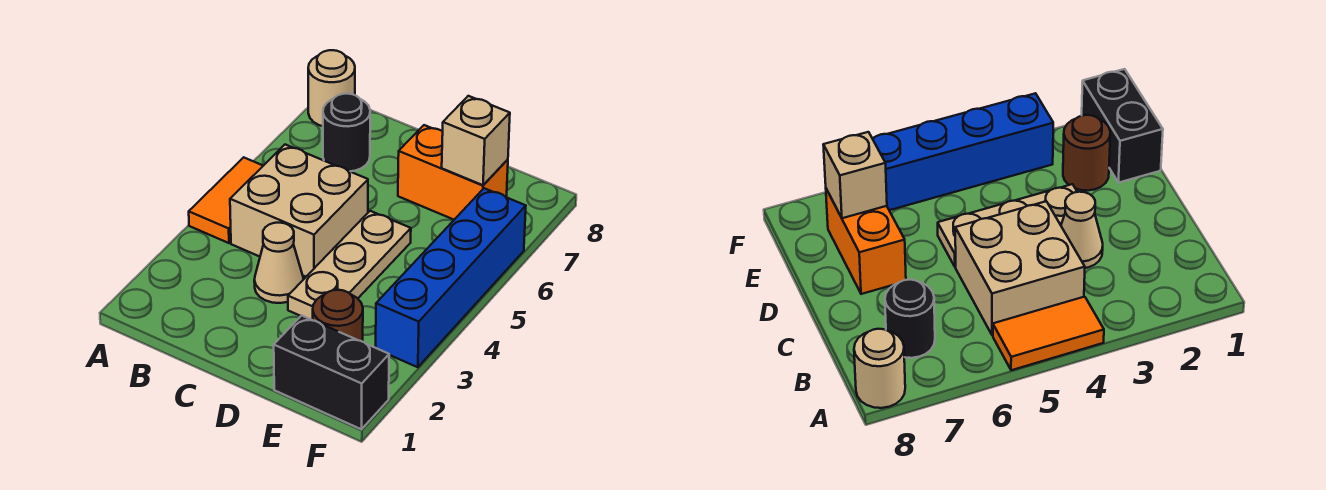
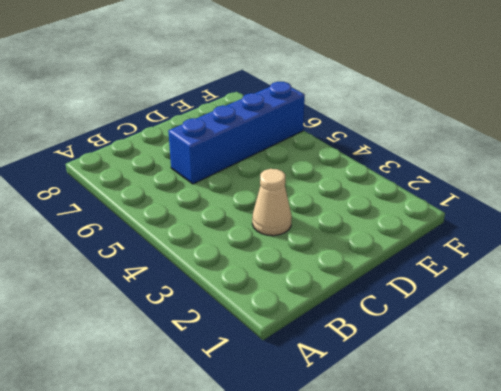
blue brick C6:F6 level 1 -> blue brick F3:F6 level 1
none -> orange tile A4:A5 level 1
none -> tan round brick A8 level 1

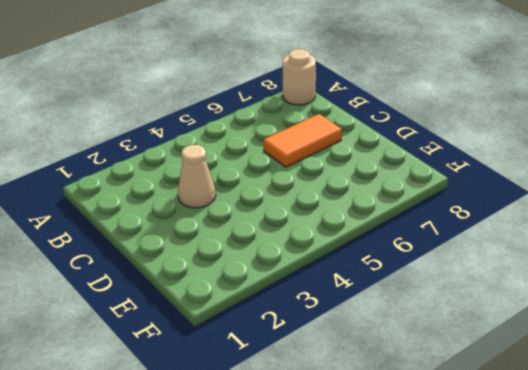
orange tile C6:C7 level 1 -> orange tile A4:A5 level 1
none -> tan brick B4:C5 level 1
none -> black round brick B7 level 1

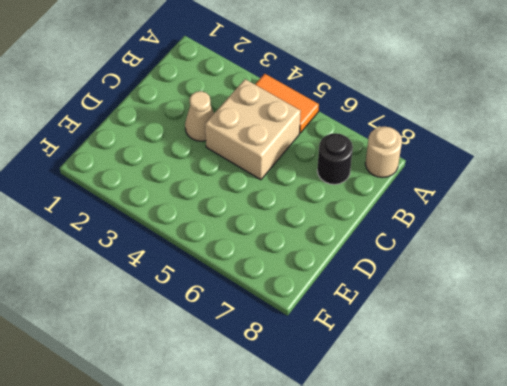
none -> tan plate D3:D5 level 1
none -> orange brick D7:E7 level 1

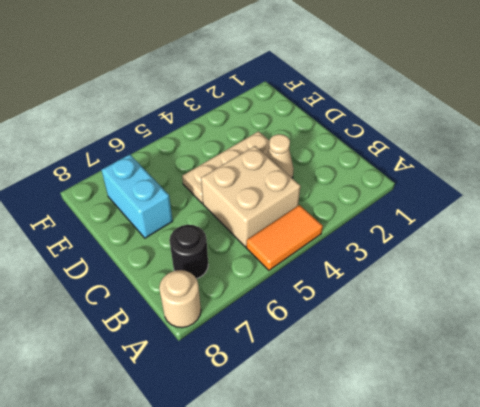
cyan brick D7:E7 level 1 -> orange brick D7:E7 level 1
none -> black brick E1:F1 level 1
none -> brown round brick E2 level 1

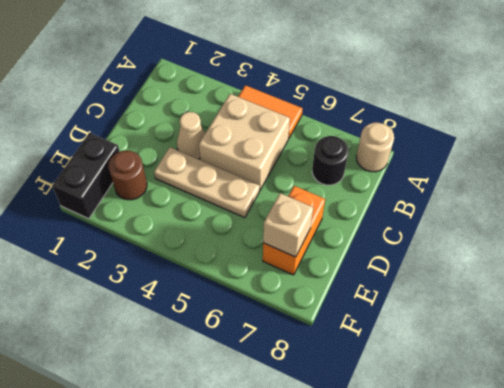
none -> blue brick F3:F6 level 1

